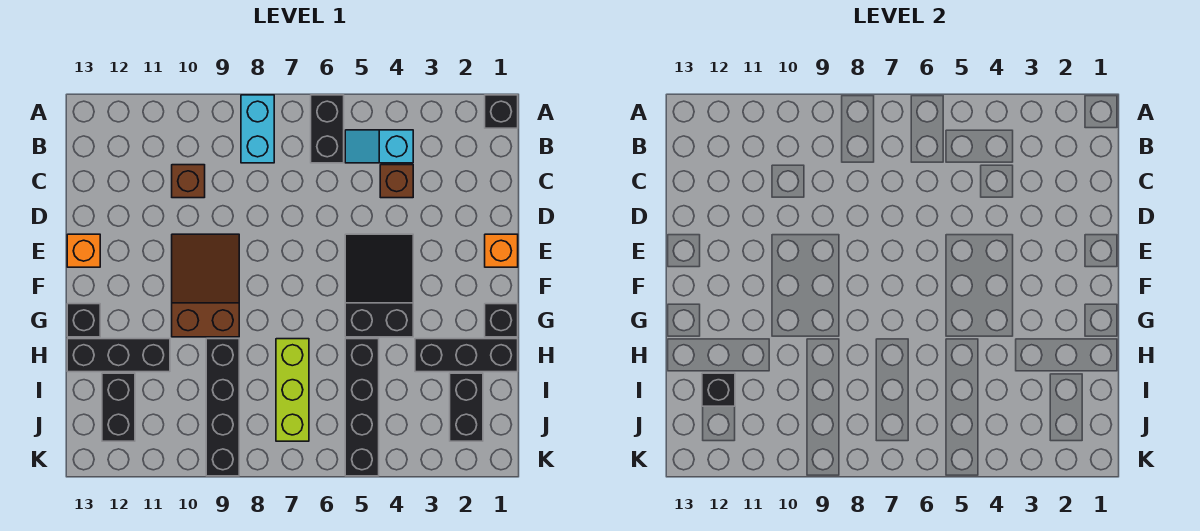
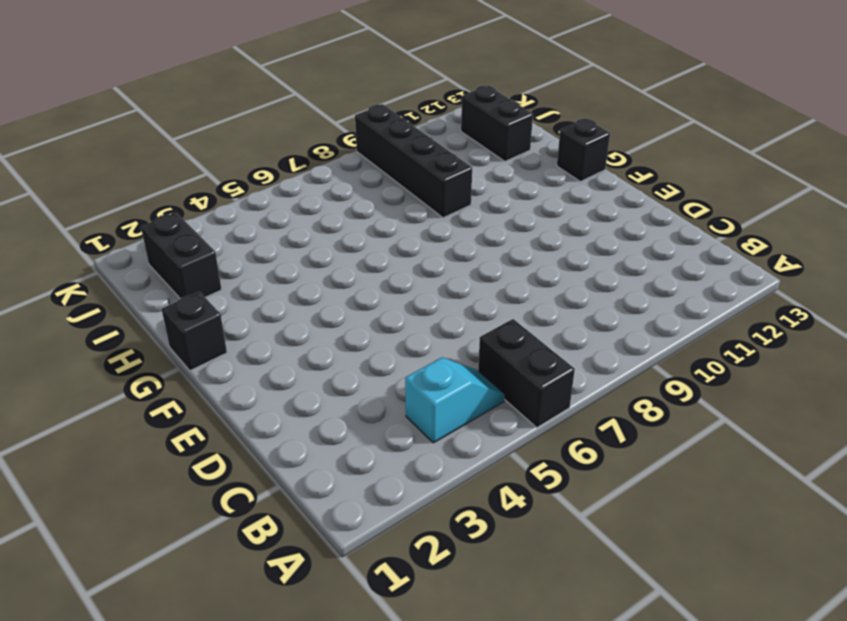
none -> black brick A1 level 1
none -> cyan brick A8:B8 level 1
none -> brown brick C4 level 1

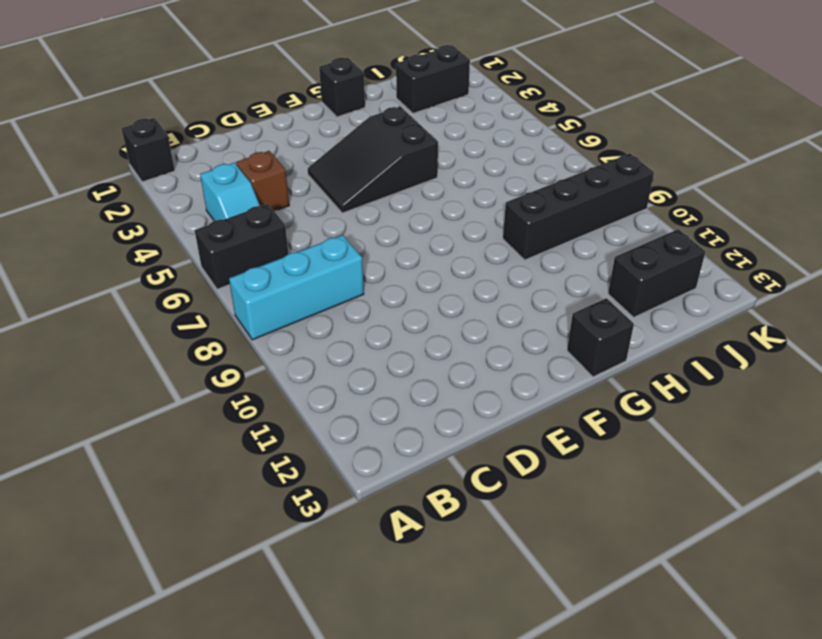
cyan brick A8:C8 level 1 -> cyan brick A8:B8 level 1
none -> brown brick C10 level 1
none -> orange brick E1 level 1
none -> brown slope E9:G10 level 1 top G

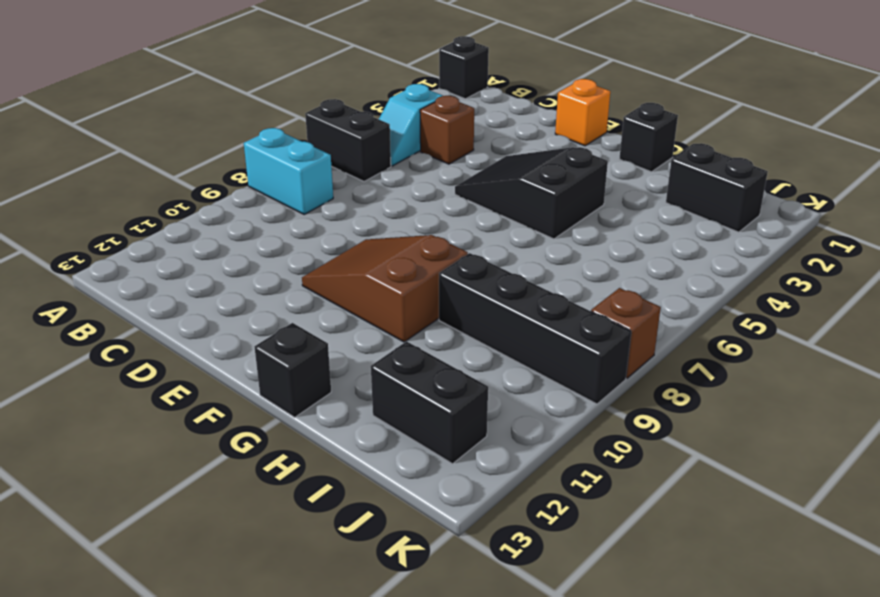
brown brick K8 level 1 -> brown brick C10 level 1
none -> orange brick E13 level 1
none -> black brick H1:H3 level 1
none -> black brick H5:K5 level 1

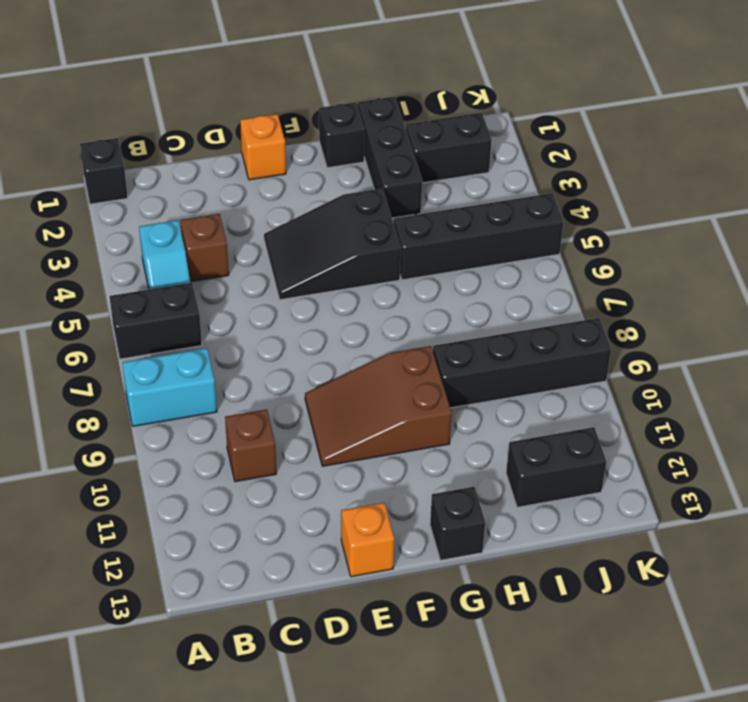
none -> lime brick H7:J7 level 1
none -> black brick H11:H13 level 1
none -> black brick I12 level 2

